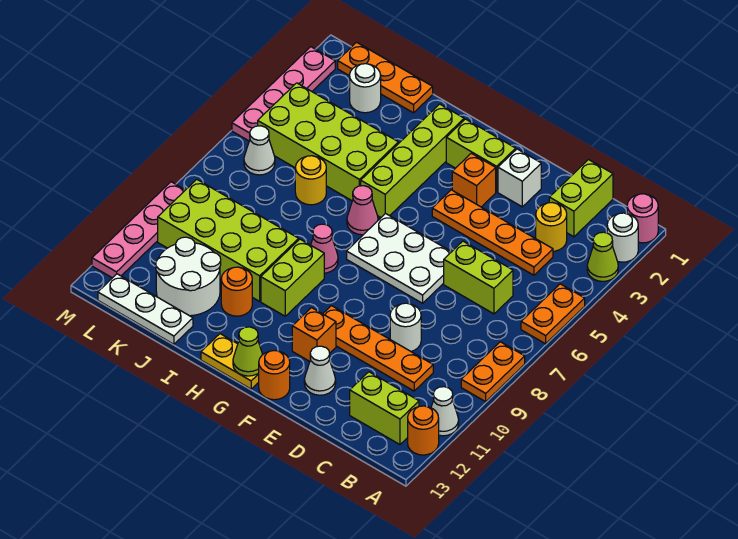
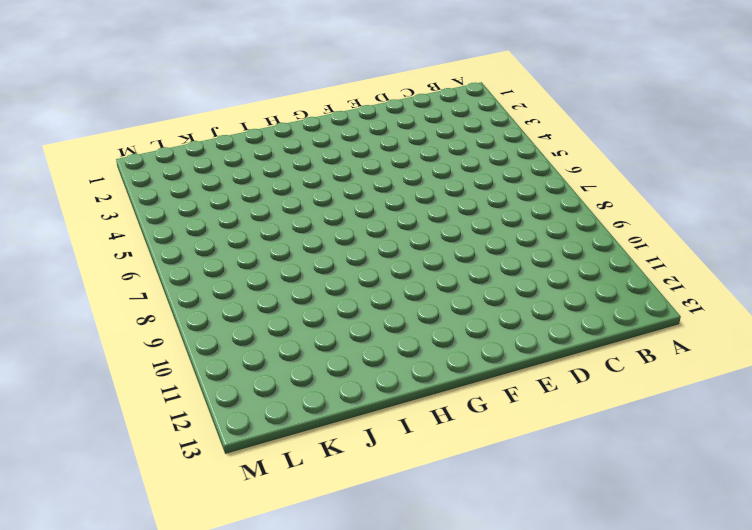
none -> pink round brick A1 level 1
none -> white round brick A2 level 1
none -> lime cone A3 level 1
none -> orange plate A5:A6 level 1

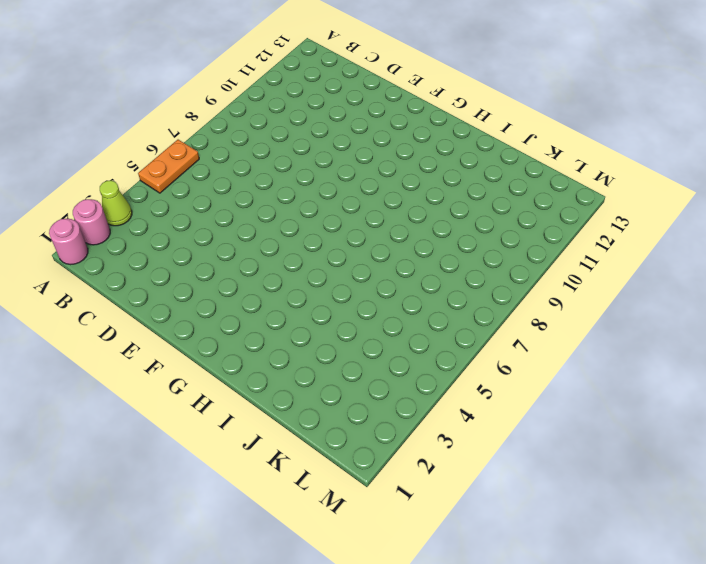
pink round brick A2 level 1 -> white round brick A2 level 1
none -> orange plate A8:A9 level 1
none -> white cone A11 level 1
none -> orange round brick A12 level 1
none -> lime brick B12:C12 level 1

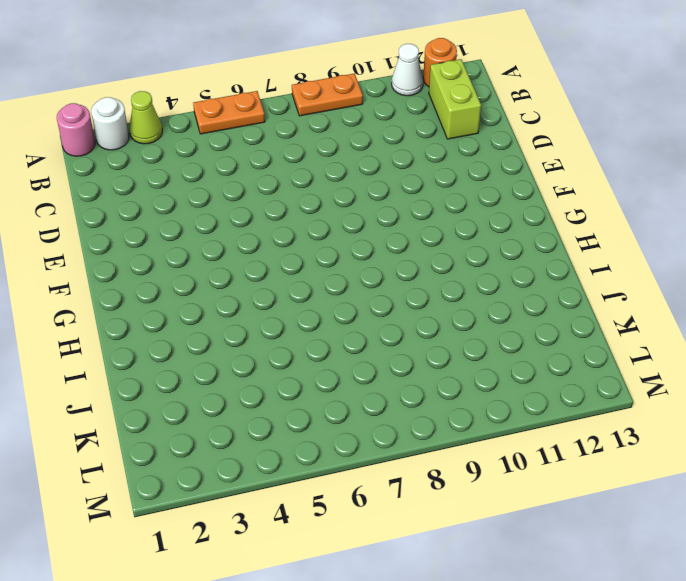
none -> lime brick C1:C2 level 1
none -> yellow round brick C3 level 1
none -> orange plate C4:F4 level 1
none -> lime brick C6:D6 level 1

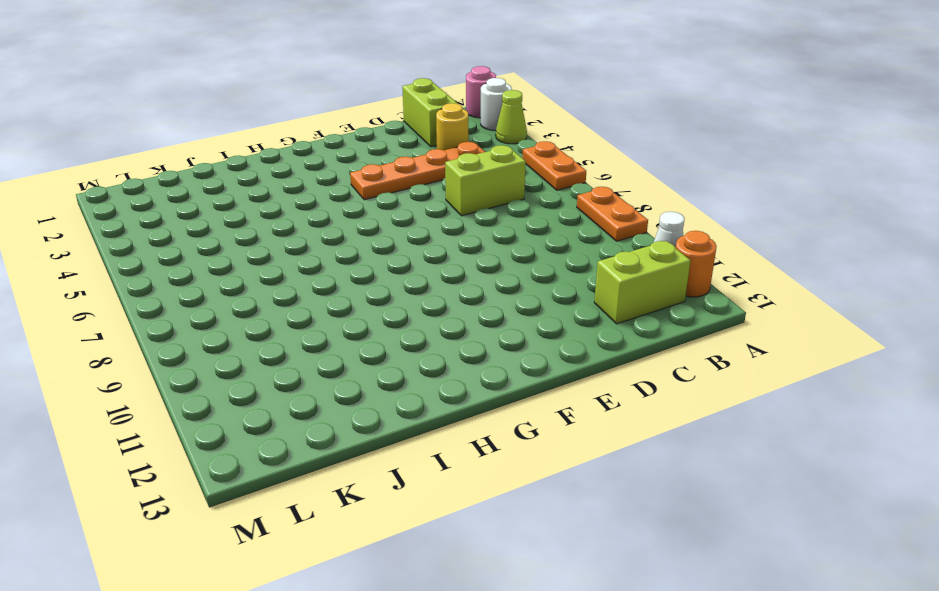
none -> orange plate C10:F10 level 1
none -> white round brick D9 level 1
none -> white brick E2 level 1
none -> white plate E6:G7 level 1

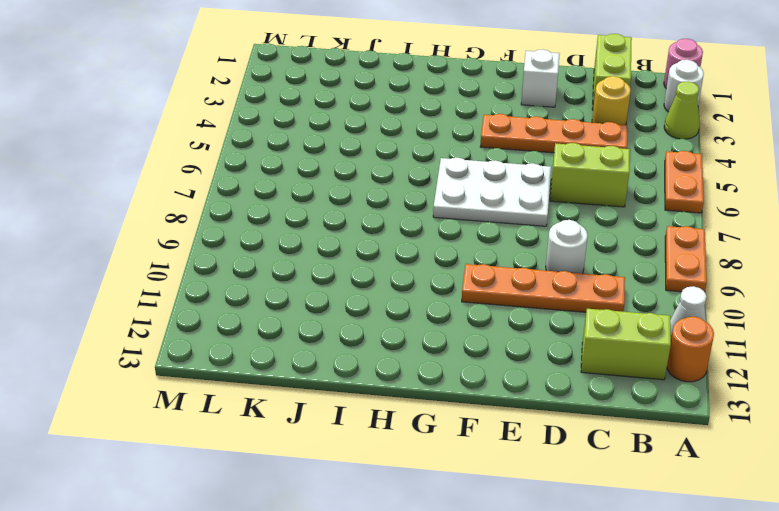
none -> white cone E12 level 1
none -> lime brick F2:G2 level 1
none -> orange brick F3 level 1
none -> orange brick F11 level 1

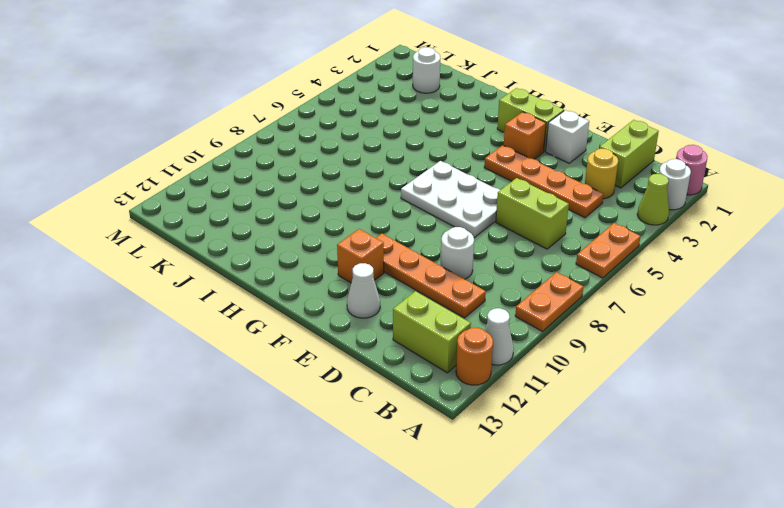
none -> orange round brick F13 level 1
none -> yellow plate G13:H13 level 1
none -> lime brick H2:H5 level 1
none -> pink cone H6 level 1

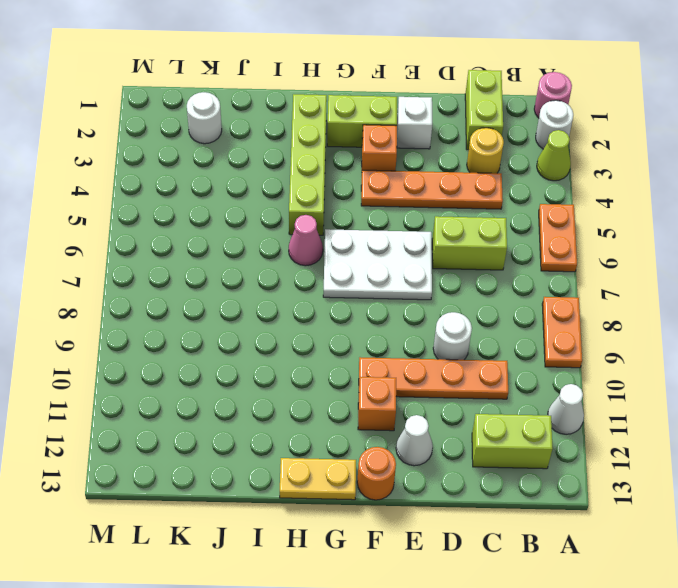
none -> orange round brick A12 level 1
none -> pink cone H8 level 1
none -> lime brick H9:H10 level 1
none -> lime brick I4:L5 level 1

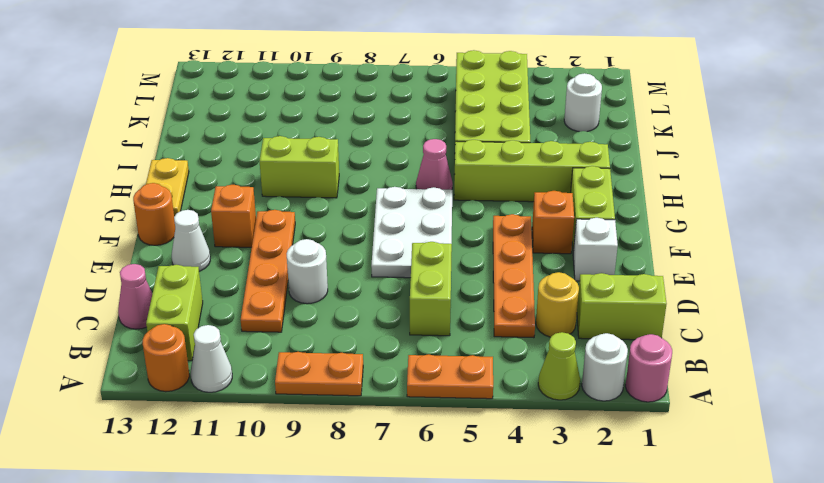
pink cone C13 level 1 -> pink cone H8 level 1
none -> lime brick I9:L10 level 1
none -> orange round brick I11 level 1
none -> orange plate J1:L1 level 1
none -> yellow round brick J6 level 1

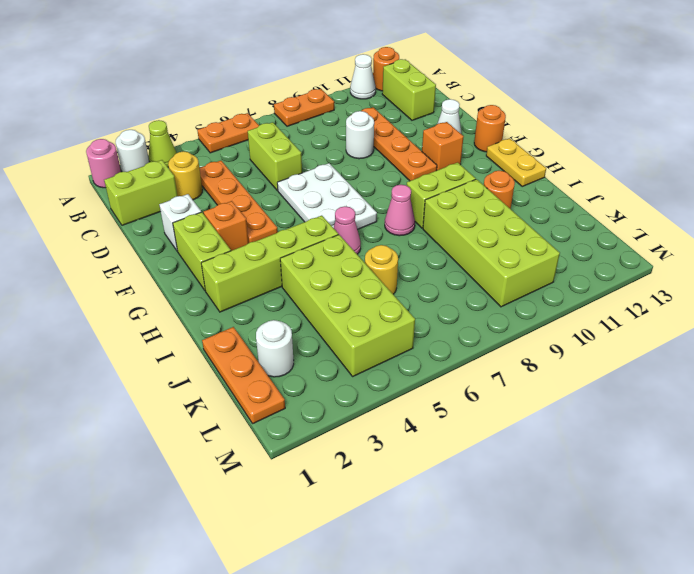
none -> white round brick J11:K12 level 1
none -> white plate J13:L13 level 1
none -> white cone L6 level 1
none -> pink plate M2:M5 level 1

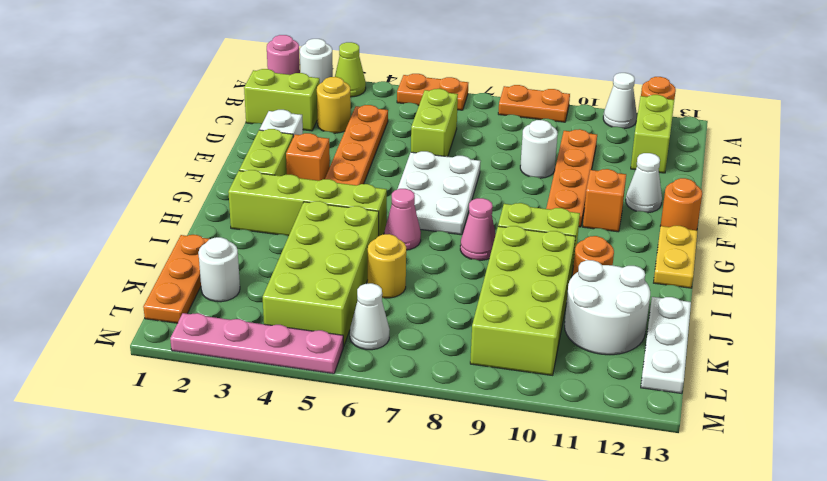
none -> pink plate M9:M12 level 1
none -> lime cone G13 level 2

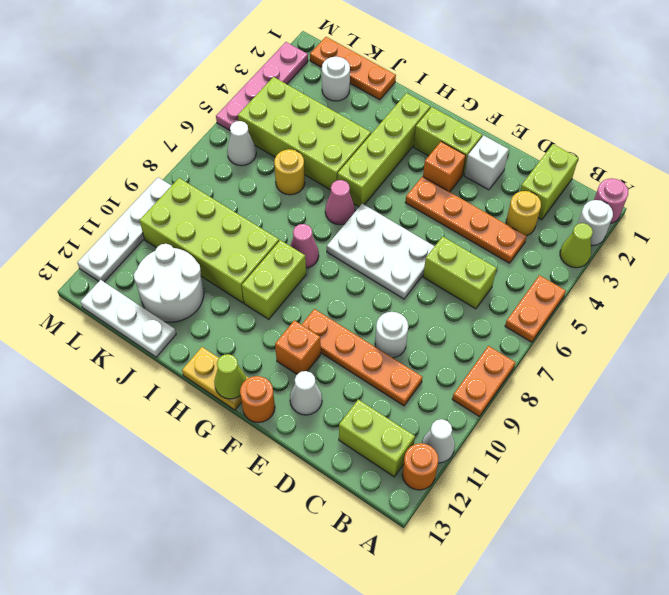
white plate M9:M12 level 1 -> pink plate M9:M12 level 1
none -> orange round brick I11 level 1

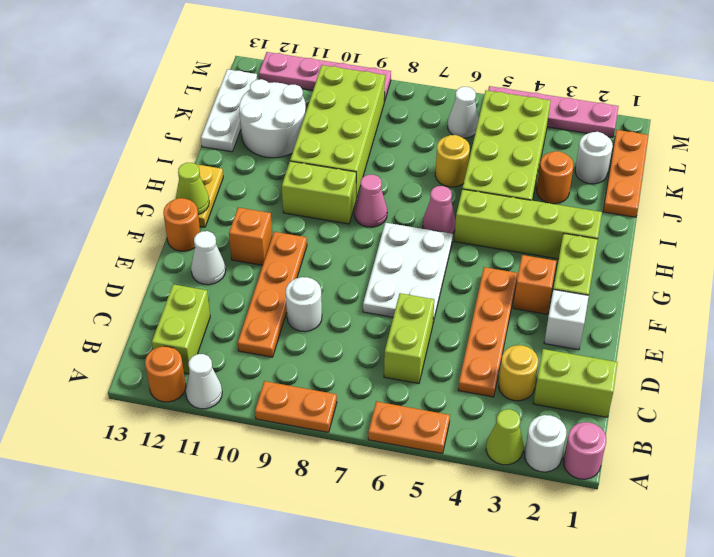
orange round brick J3 level 1 -> orange round brick I11 level 1

